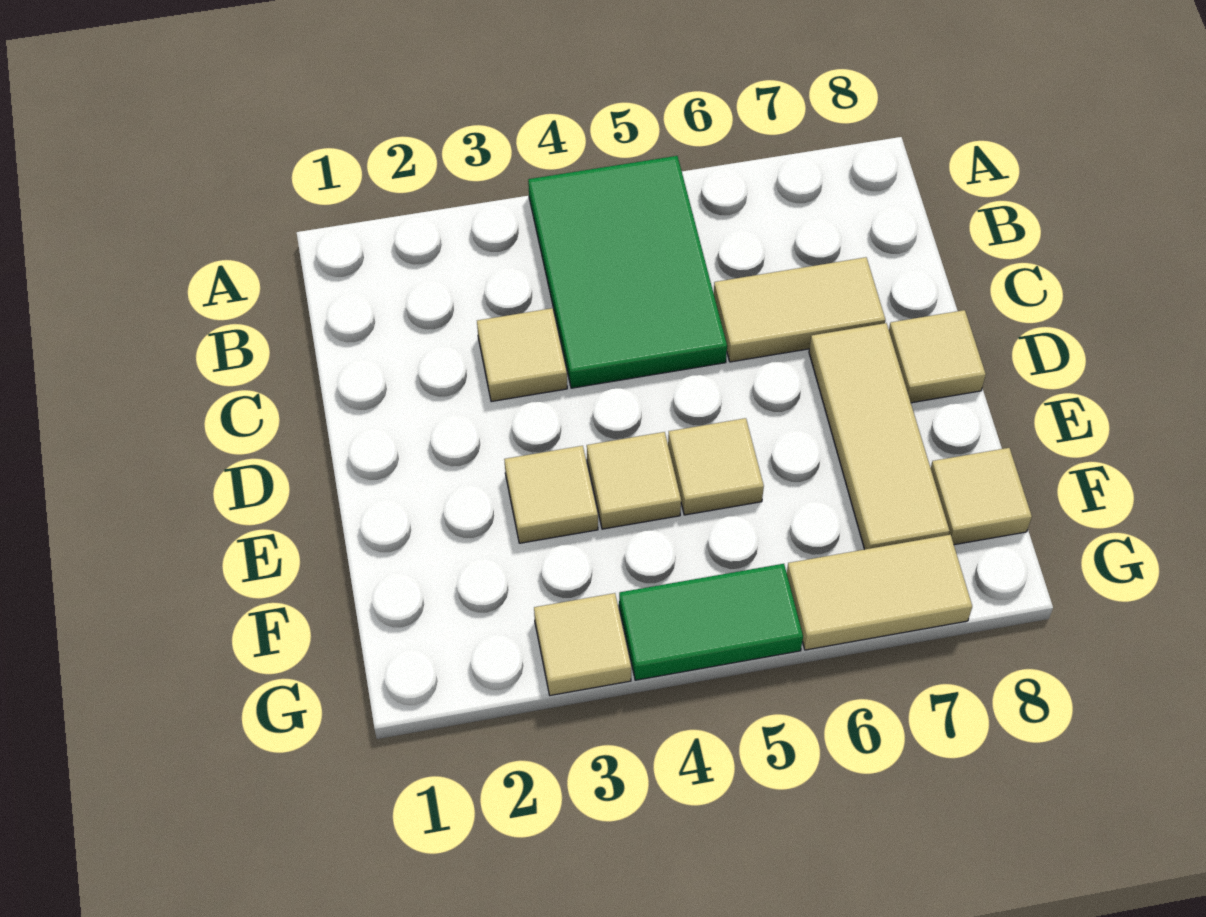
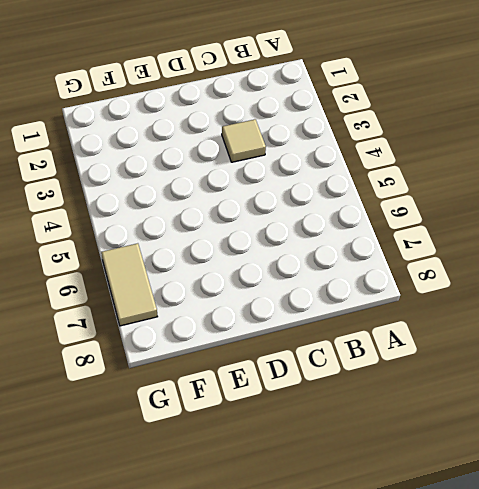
none -> green tile A4:C5 level 1
none -> tan tile C6:C7 level 1
none -> tan tile D7:F7 level 1

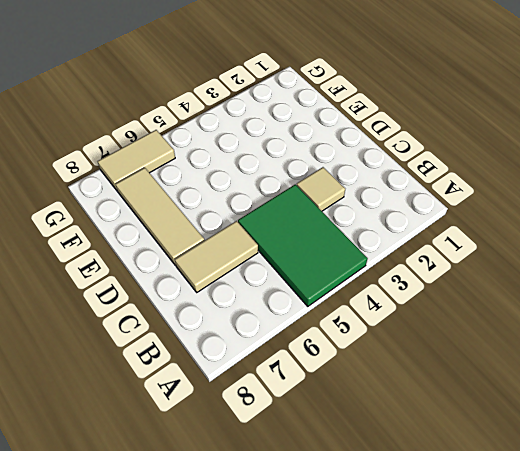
none -> tan tile D8 level 1
none -> tan tile E3 level 1
none -> tan tile E4 level 1

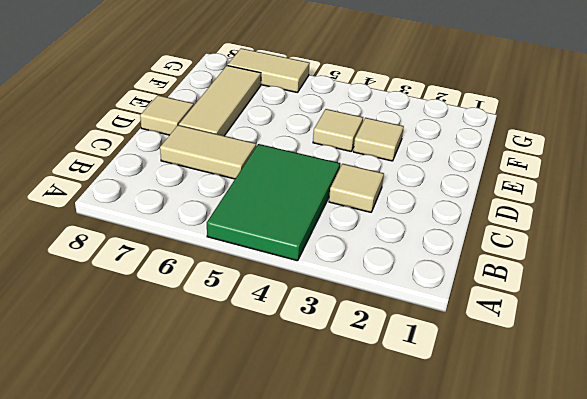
none -> tan tile E5 level 1
none -> tan tile F8 level 1
none -> tan tile G3 level 1

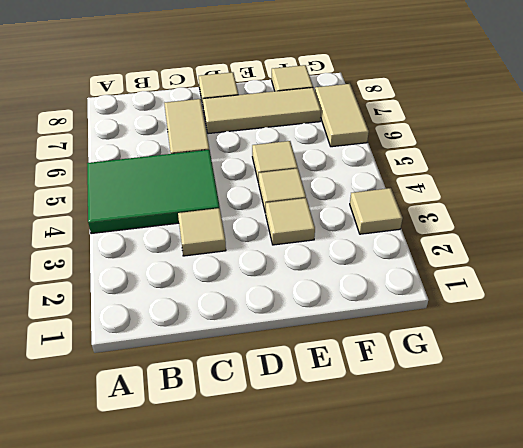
none -> green tile G4:G5 level 1

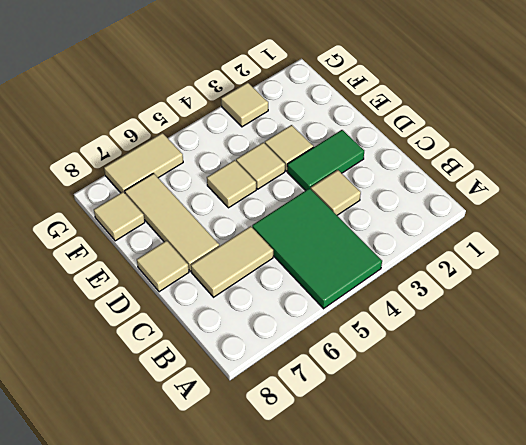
green tile D2:D3 level 1 -> green tile G4:G5 level 1

